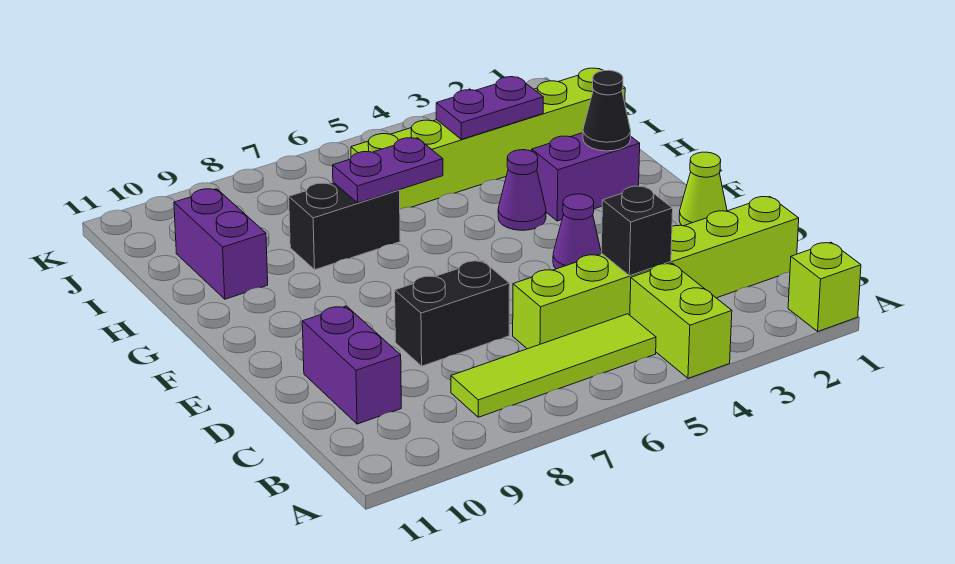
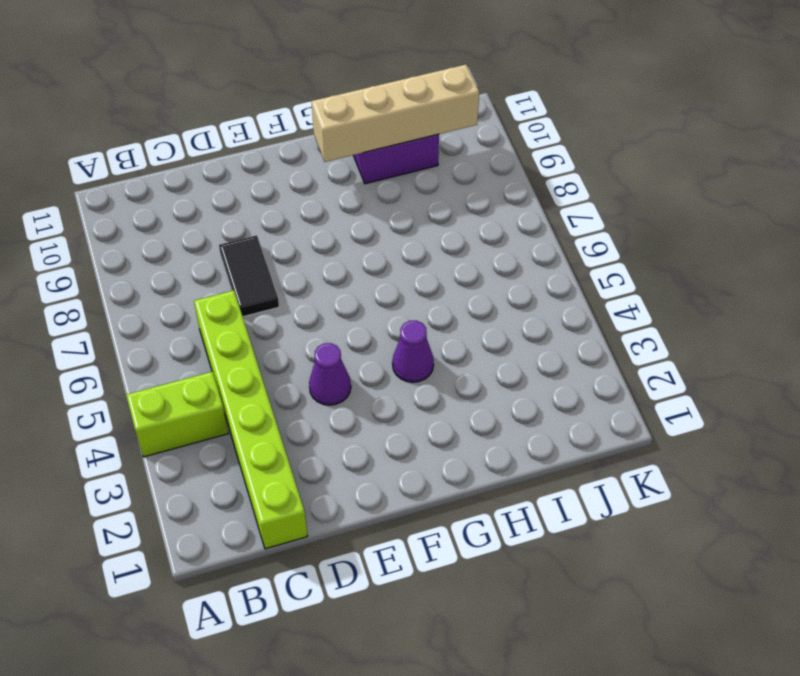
black tile D7:D8 level 1 -> black brick D7:D8 level 1
tan brick G10:J10 level 2 -> none
none -> lime brick A1 level 1
none -> lime tile B5:B8 level 1
none -> purple brick C10:D10 level 1

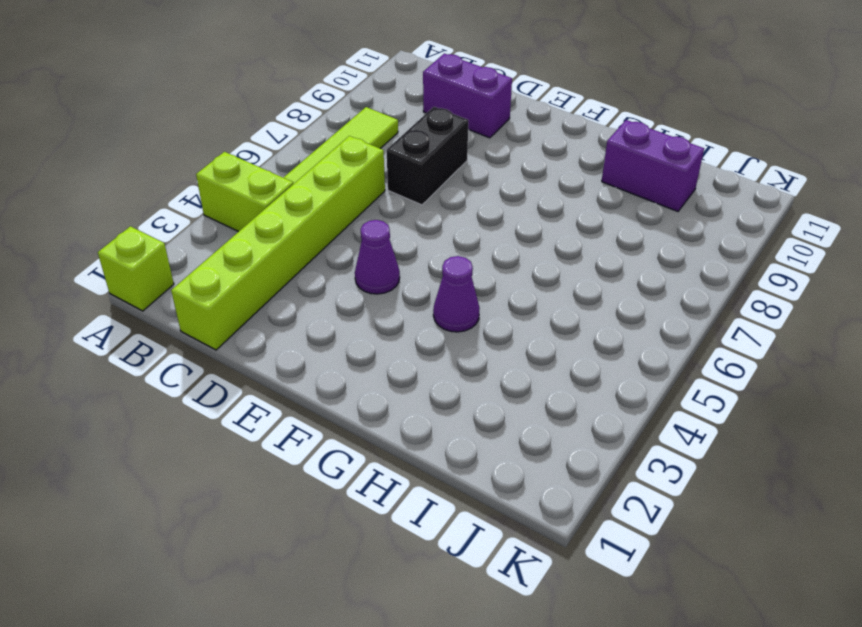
none -> lime cone E1 level 1
none -> purple brick G2:G3 level 1
none -> black brick H7:H8 level 1

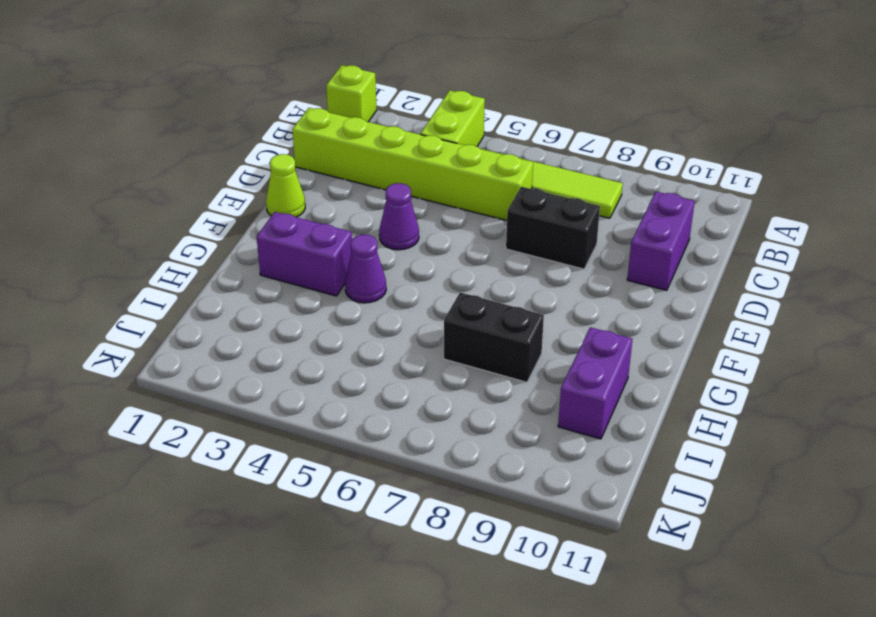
none -> lime brick I1:I6 level 1
none -> black brick C4 level 2
none -> black cone G2 level 2

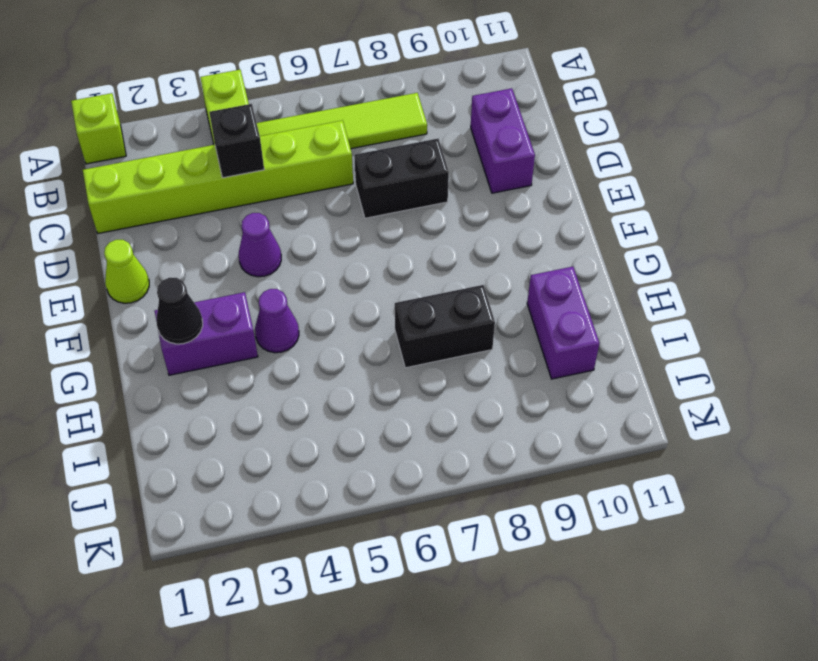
none -> lime brick I1:I6 level 1
none -> purple plate H6:H7 level 2
none -> purple plate I3:I4 level 2

